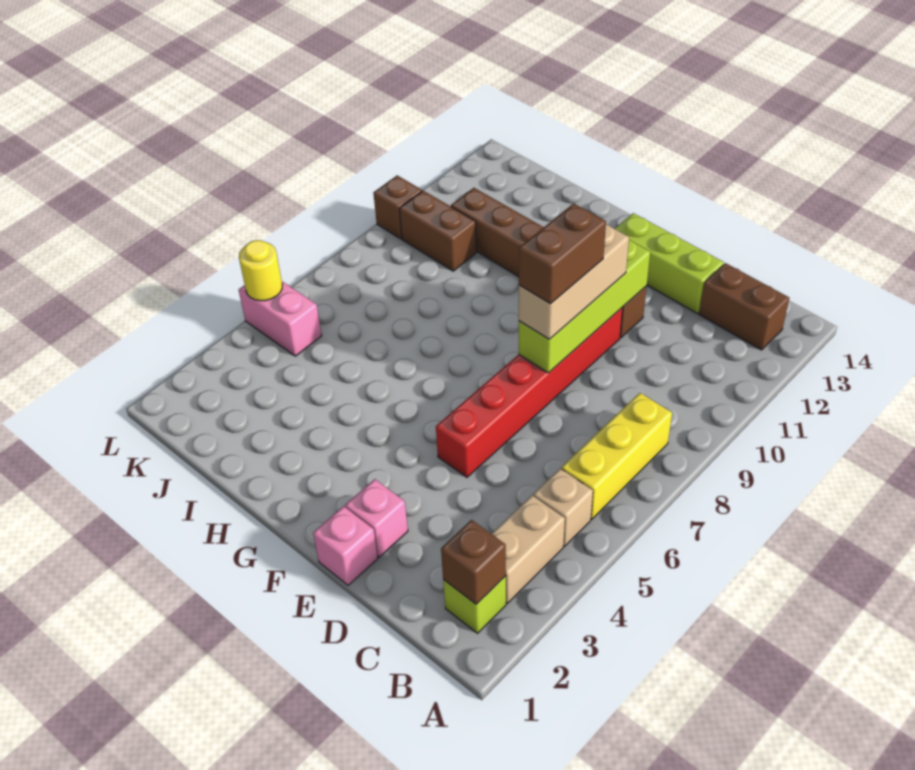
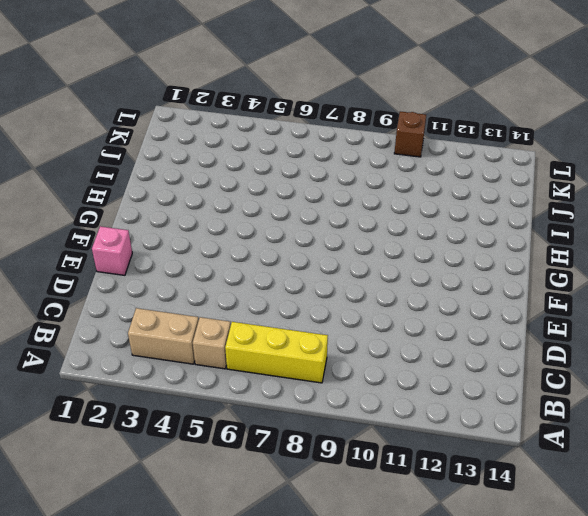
none -> lime brick B2 level 1
none -> brown brick B13:C13 level 1
none -> lime brick D13:F13 level 1

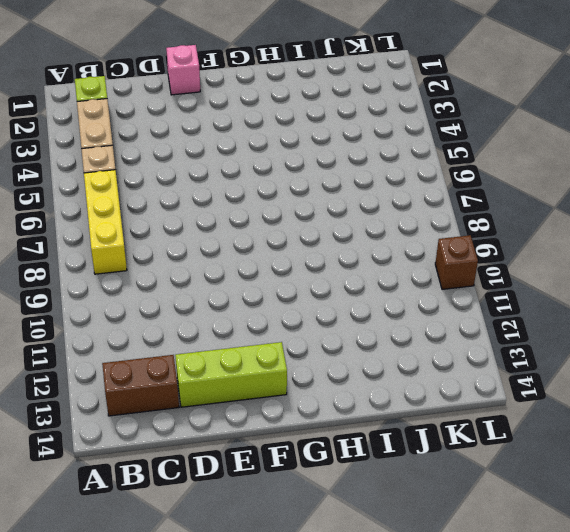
none -> pink brick E2 level 1
none -> red brick E5:E10 level 1
none -> brown brick E11:J11 level 1

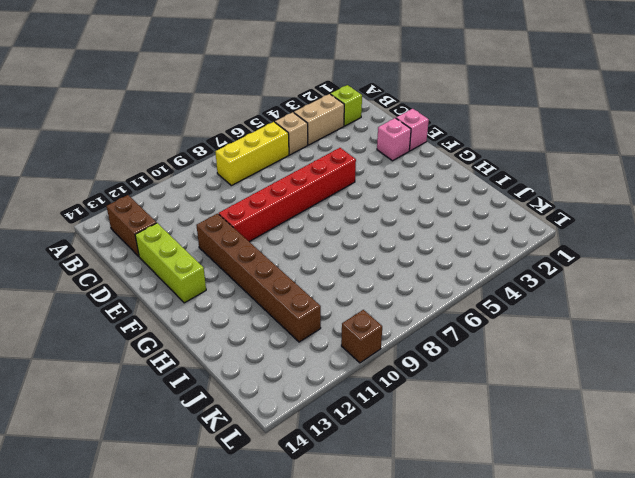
none -> brown brick J10:K10 level 1
none -> pink brick K5:L5 level 1
none -> brown brick B2 level 2

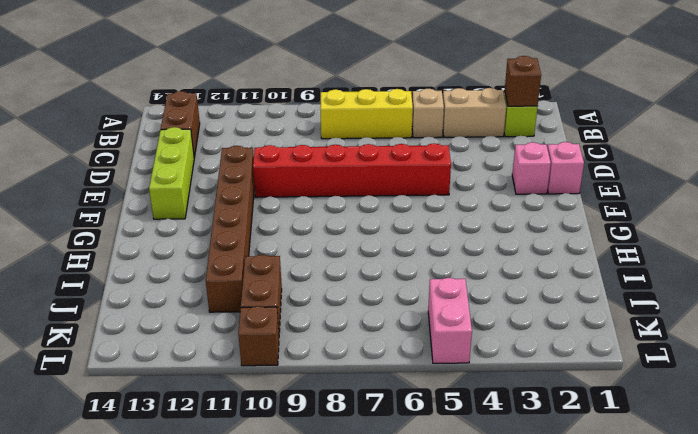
none -> lime brick E8:E11 level 2
none -> yellow round brick L5 level 2
none -> tan brick E8:E10 level 3

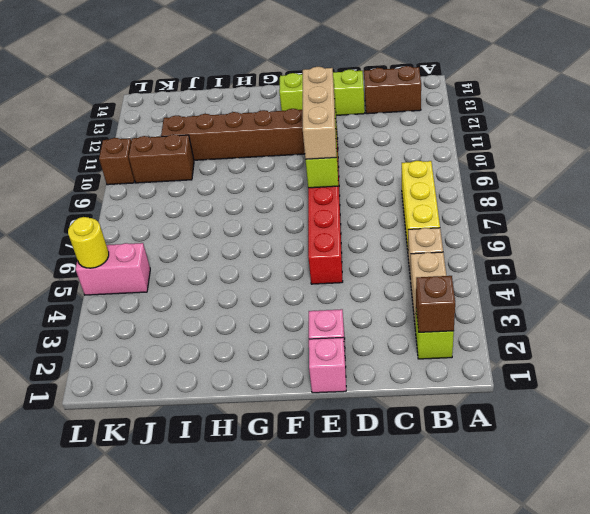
none -> brown brick E8:E9 level 4

